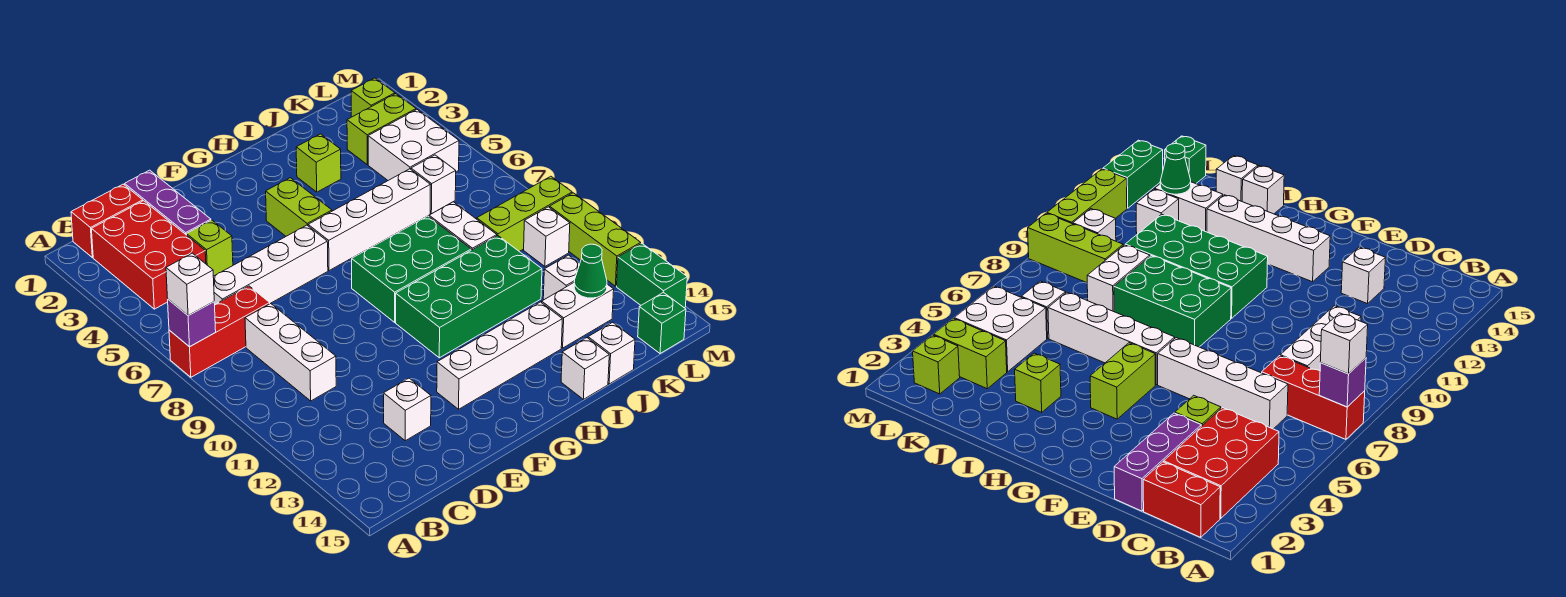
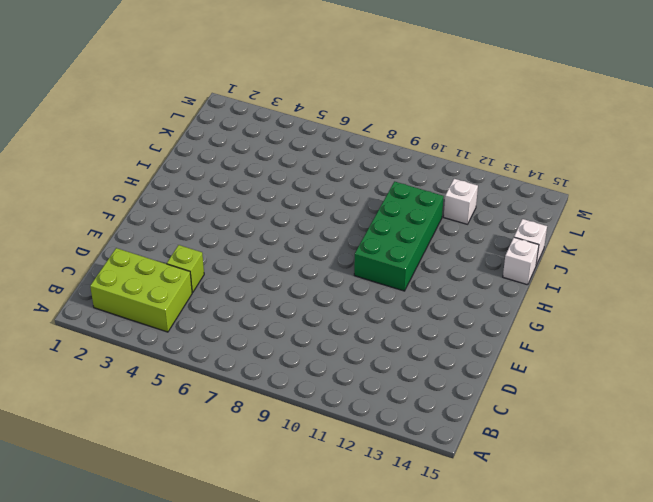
lime brick B2:C4 level 1 -> red brick B2:C4 level 1
none -> red brick A7:C7 level 1
none -> red brick B1:C1 level 1
none -> white brick C6:F6 level 1
none -> white brick C8:C10 level 1

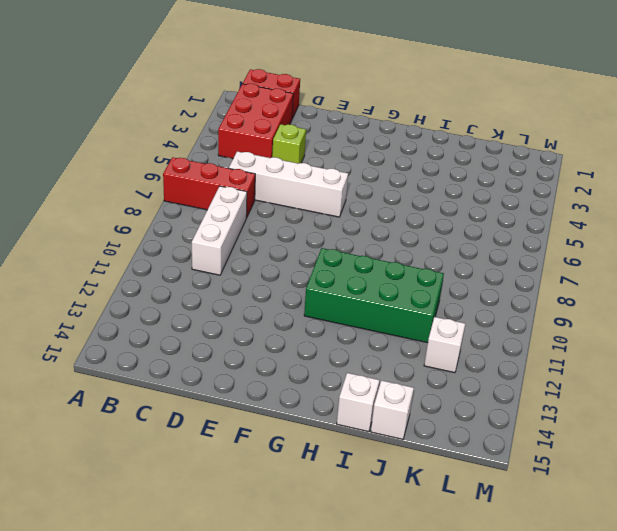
none -> purple brick D1:D3 level 1
none -> white brick D13 level 1
none -> white brick F13:I13 level 1
none -> lime brick G4:G5 level 1

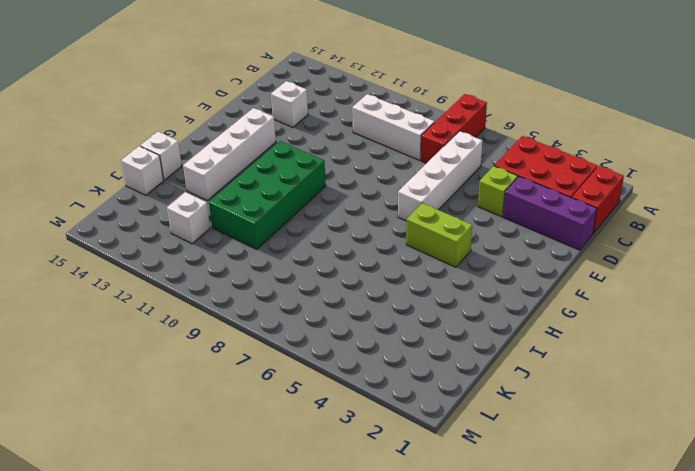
none -> white brick G6:J6 level 1
none -> green brick G8:I9 level 1
none -> lime brick I3 level 1
none -> white brick J8:J9 level 1

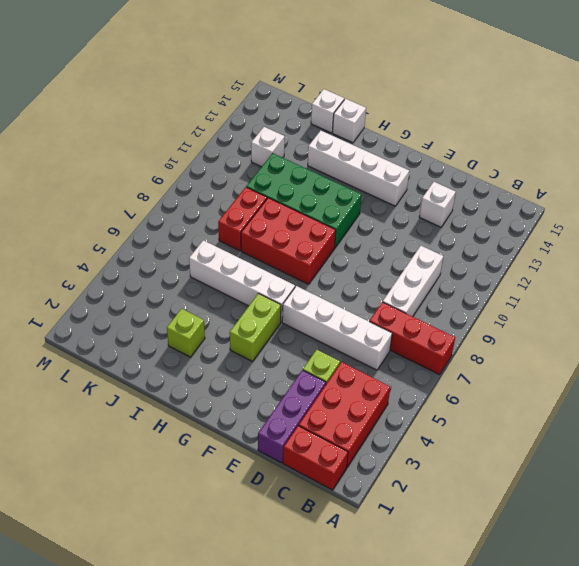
red brick G8:I9 level 1 -> green brick G8:I9 level 1
red brick J8:J9 level 1 -> white brick J8:J9 level 1
none -> white brick J13:K13 level 1
none -> lime brick K3:L3 level 1
none -> white brick K4:L5 level 1
none -> white brick K6 level 1

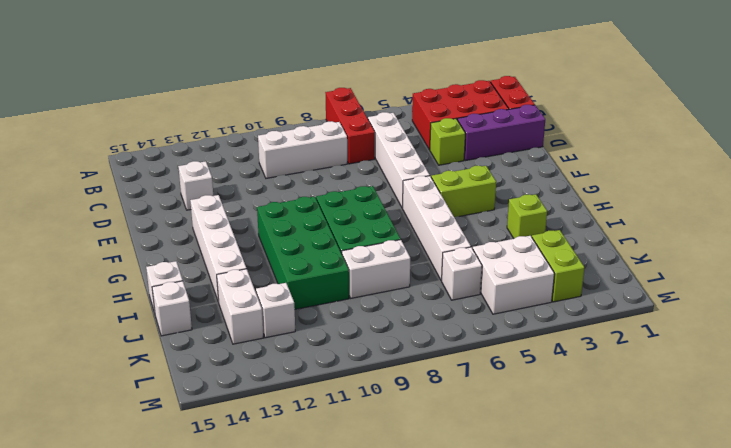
none -> lime brick K9:M9 level 1
none -> lime brick L2 level 1
none -> white brick L10 level 1
none -> green brick L15 level 1

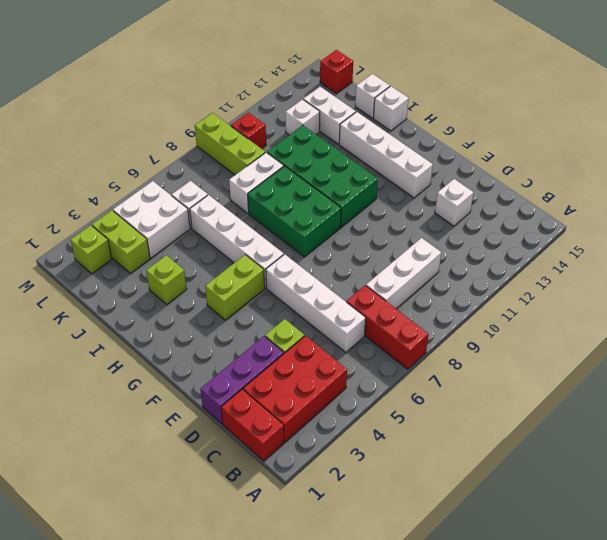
red brick L10 level 1 -> white brick L10 level 1
red brick L15 level 1 -> green brick L15 level 1
none -> lime brick M10:M12 level 1
none -> green brick M13:M14 level 1
none -> purple brick A7 level 2
none -> green cone K13 level 2

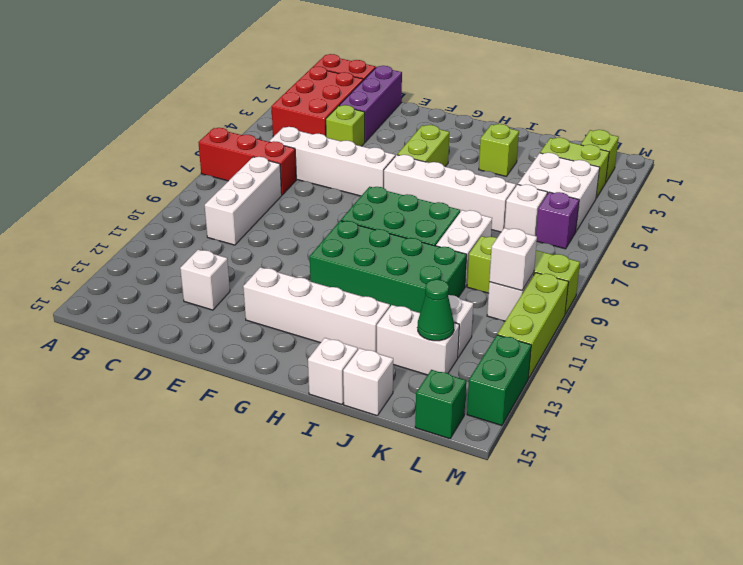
purple brick L6 level 1 -> purple brick A7 level 2
white brick L10 level 2 -> white brick A7 level 3

